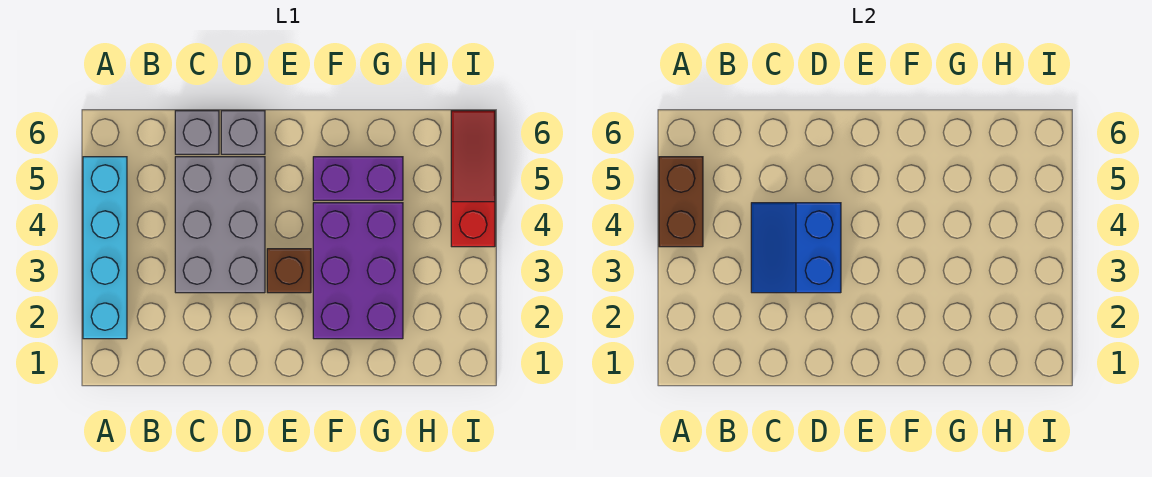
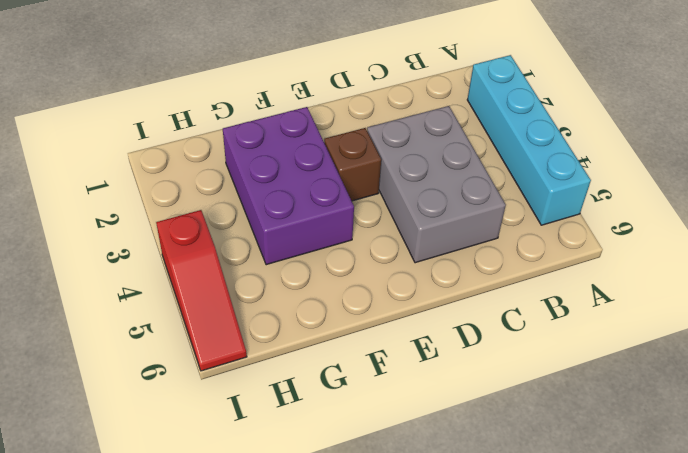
none -> grey brick C6 level 1
none -> grey brick D6 level 1

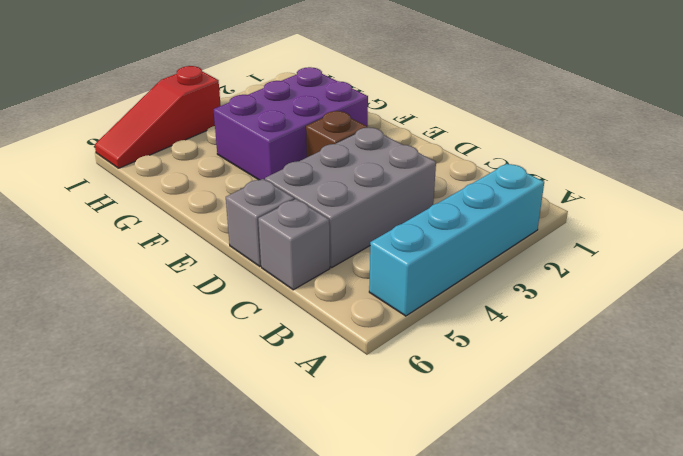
none -> purple brick F5:G5 level 1
none -> brown brick A4:A5 level 2

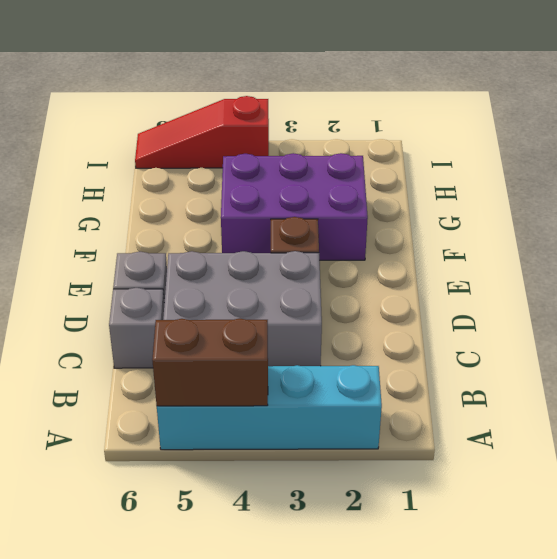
none -> purple brick F5:G5 level 1
none -> blue slope C3:D4 level 2 top D

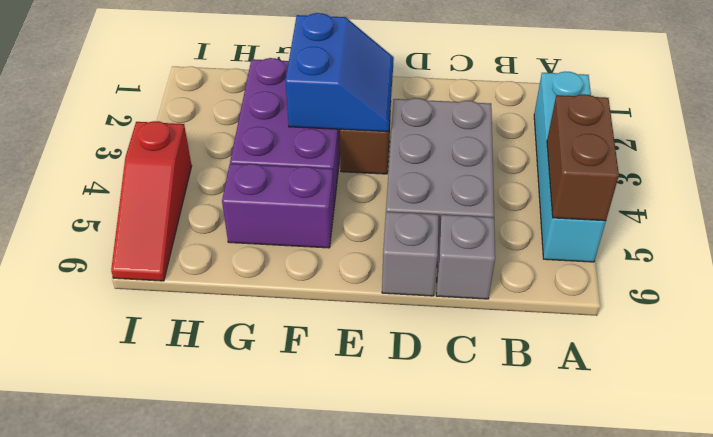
blue slope E2:F3 level 2 top F -> blue slope C3:D4 level 2 top D

